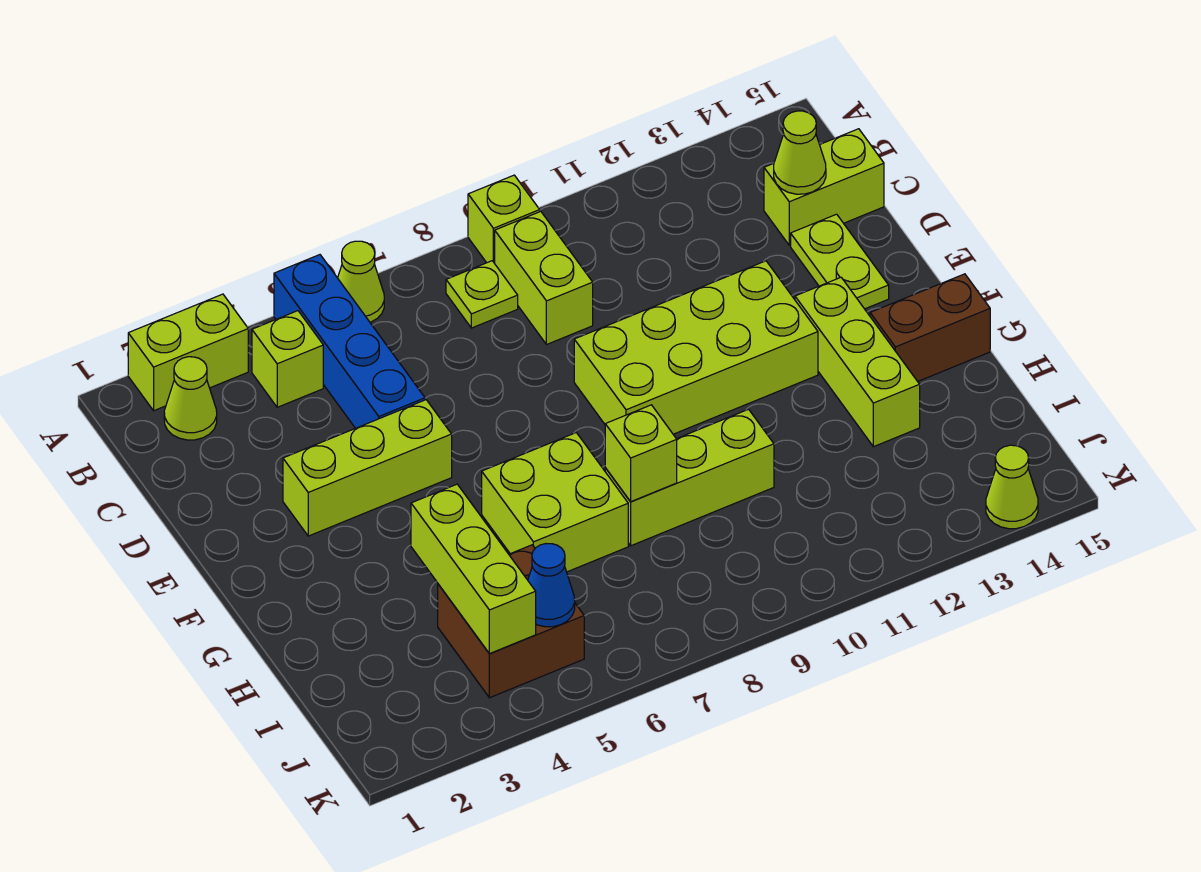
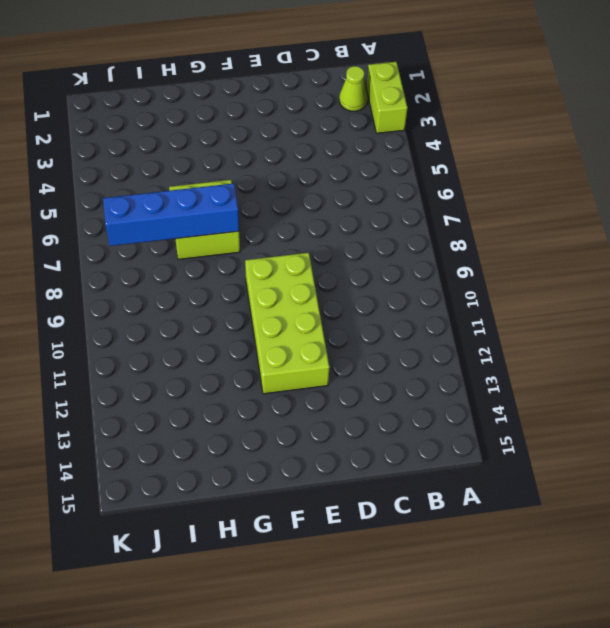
blue brick G7:J7 level 2 -> blue brick A5:D5 level 1
none -> lime cone A6 level 1
none -> lime brick A9 level 1
none -> lime brick B4 level 1

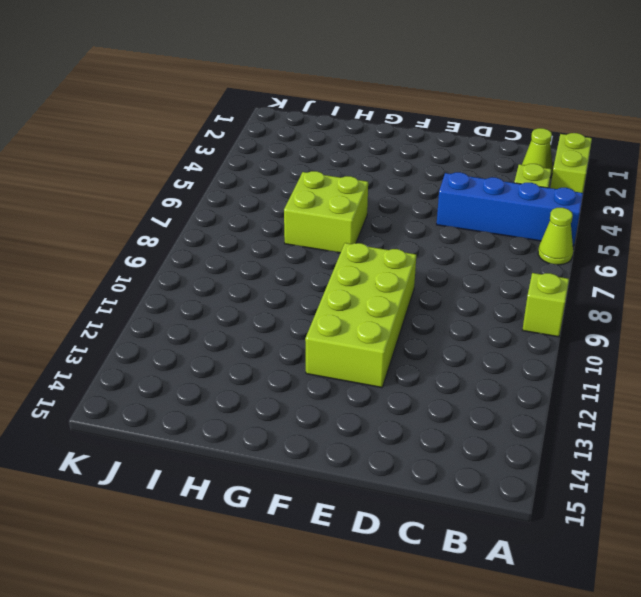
none -> lime plate B8 level 1
none -> lime brick B9:C9 level 1
none -> lime brick C14:C15 level 1

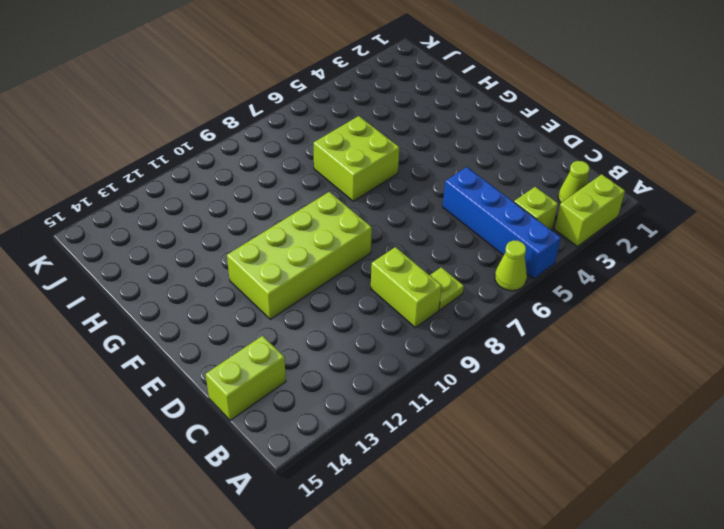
none -> lime brick A9 level 1
none -> lime plate D14:E14 level 1
none -> lime brick E3:E5 level 1

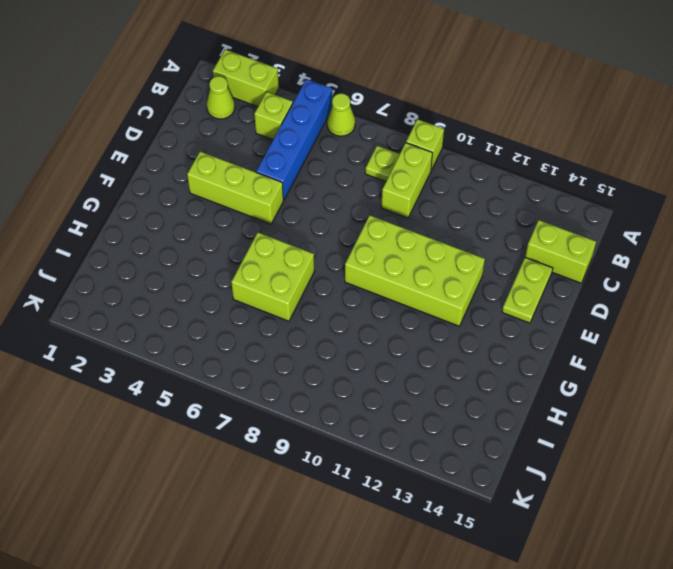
none -> lime brick F13:H13 level 1
none -> brown brick G14:G15 level 1
none -> lime brick H8:H10 level 1

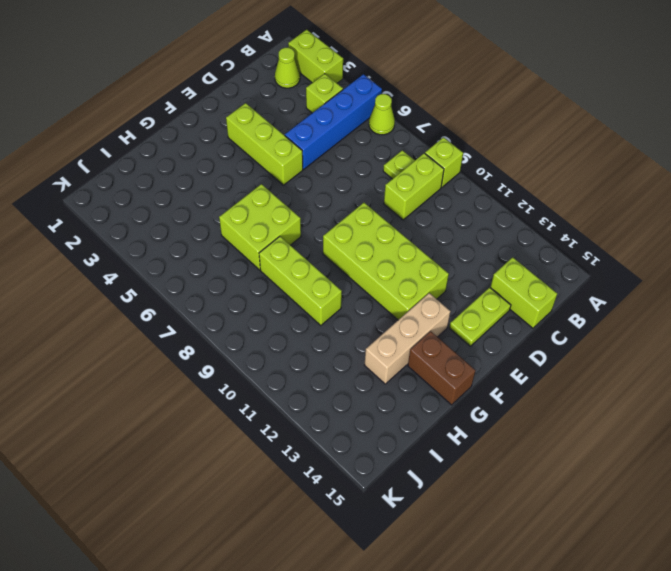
tan brick F13:H13 level 1 -> lime brick F13:H13 level 1
none -> brown brick I4:J5 level 1
none -> lime cone K14 level 1
none -> lime cone C14 level 2

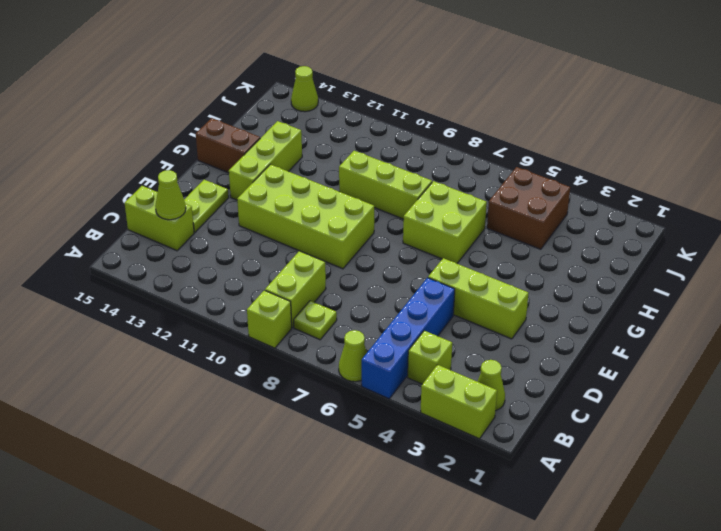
none -> lime brick H4:J4 level 2
none -> lime brick H8 level 2
none -> blue cone J5 level 2

